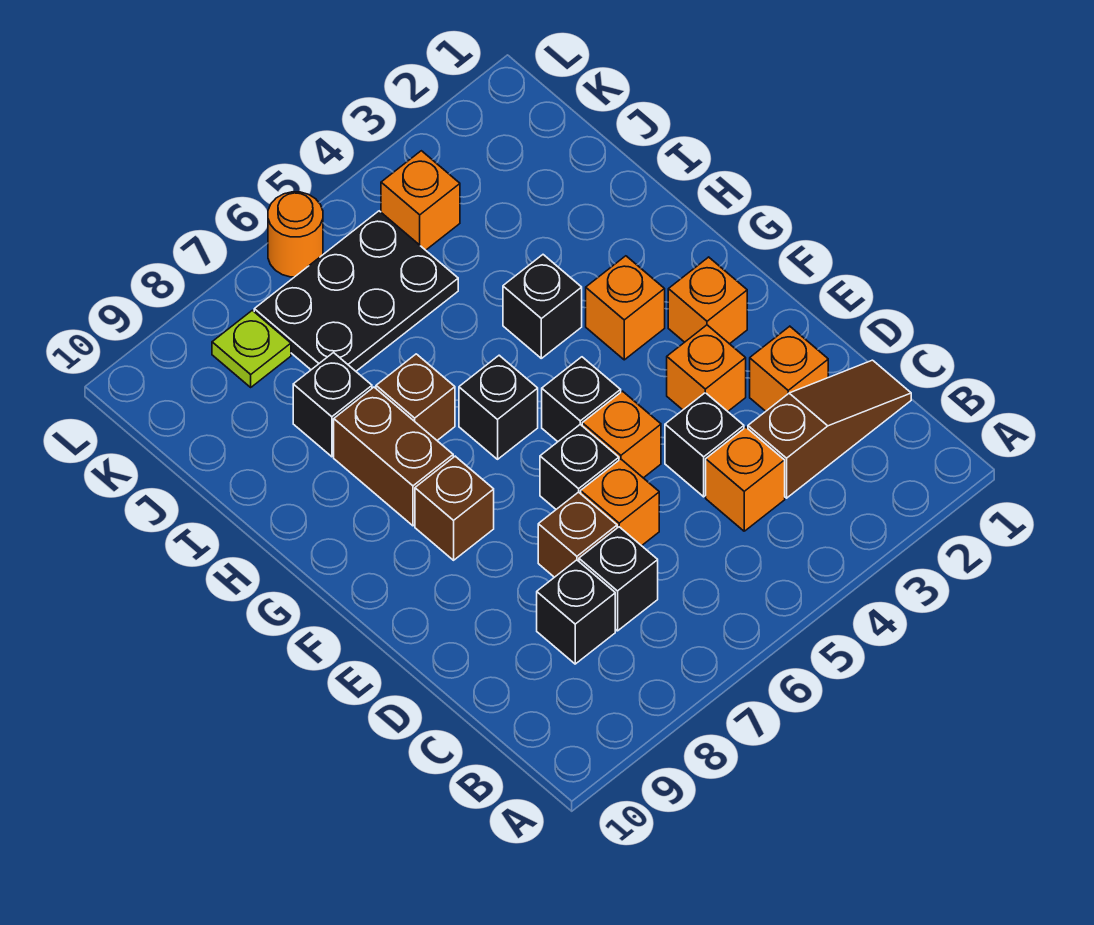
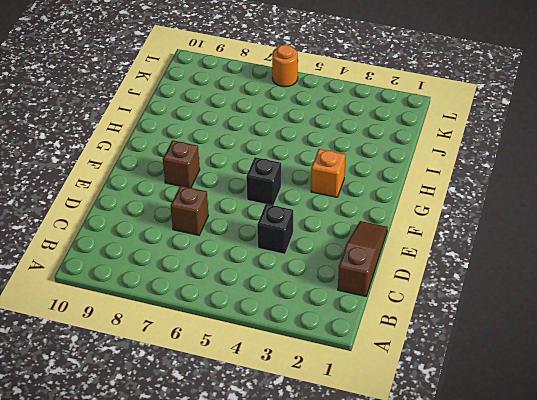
brown slope C1:E1 level 1 top C -> brown slope C1:C3 level 1 top 3
none -> orange brick C4 level 1
none -> black brick C7 level 1
none -> black brick C8 level 1

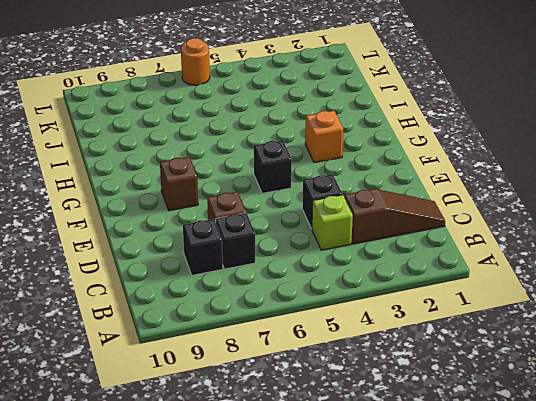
lime brick C4 level 1 -> orange brick C4 level 1
none -> orange brick D2 level 1
none -> orange brick D6 level 1
none -> orange brick E3 level 1

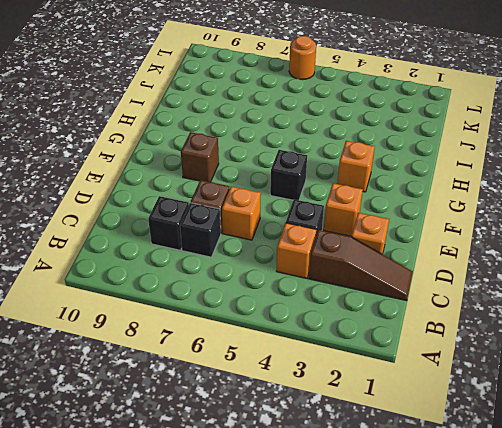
none -> orange brick E5 level 1
none -> black brick E6 level 1
none -> orange brick F2 level 1

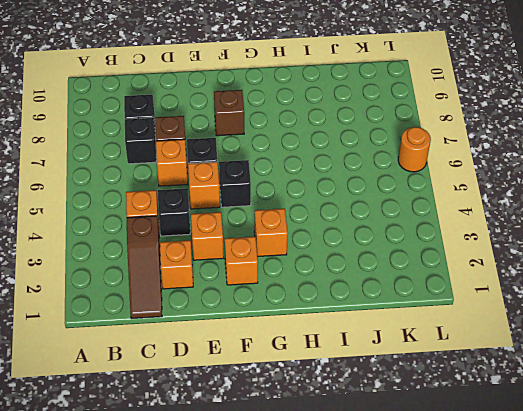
none -> black brick G6 level 1
none -> brown brick G8:H8 level 1
none -> black brick H4 level 1

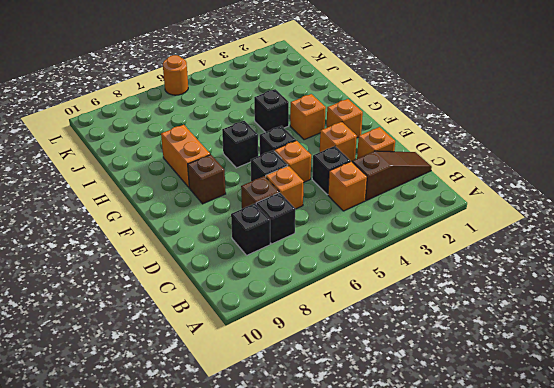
orange brick G8:H8 level 1 -> brown brick G8:H8 level 1
none -> brown brick H7 level 1
none -> black brick I8 level 1
none -> black plate J5:K7 level 1

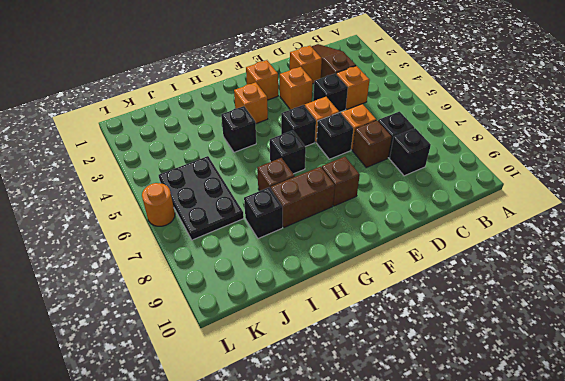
none -> orange brick K4 level 1
none -> lime plate K8 level 1

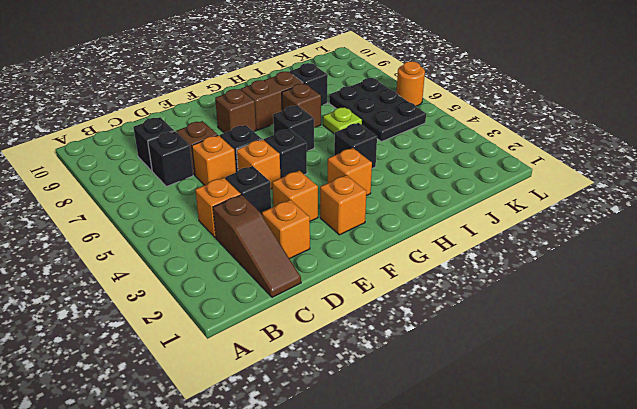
lime plate I6 level 1 -> lime plate K8 level 1
none -> orange brick K4 level 1

